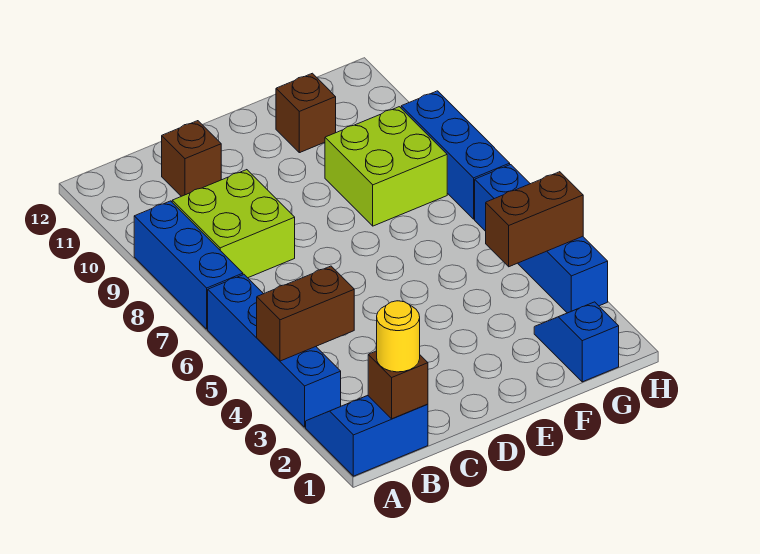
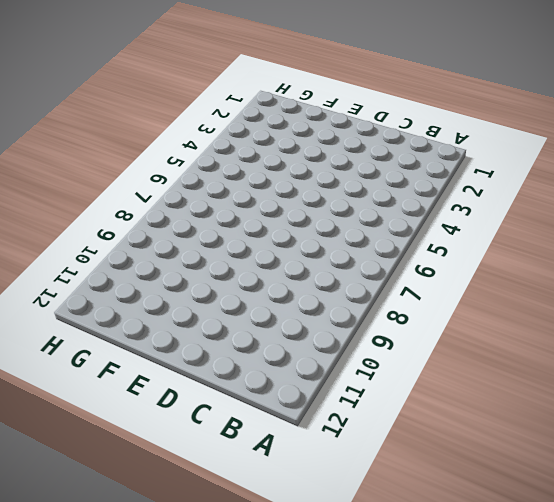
none -> blue slope A1:B2 level 1 top 1
none -> blue brick A3:A6 level 1
none -> blue brick A7:A9 level 1

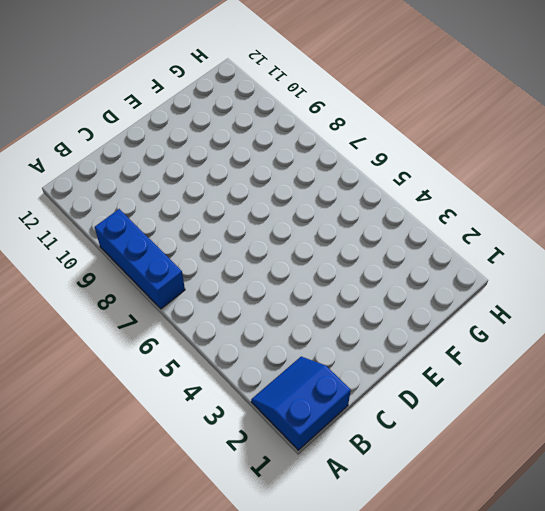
none -> blue brick A3:A6 level 1
none -> lime brick B8:C9 level 1
none -> brown brick C11 level 1

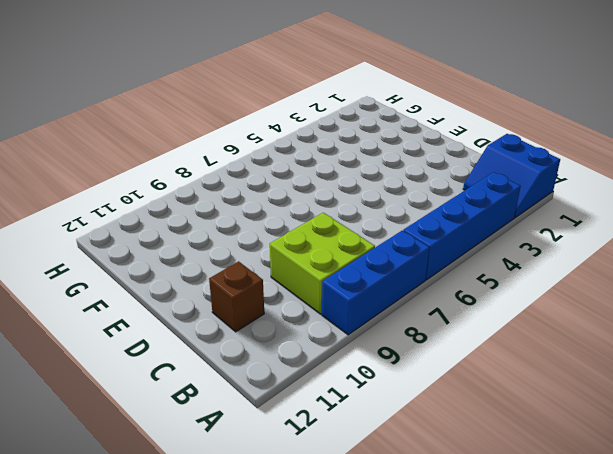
none -> lime brick F8:G9 level 1
none -> brown brick F11 level 1
none -> blue slope G1:G2 level 1 top 1

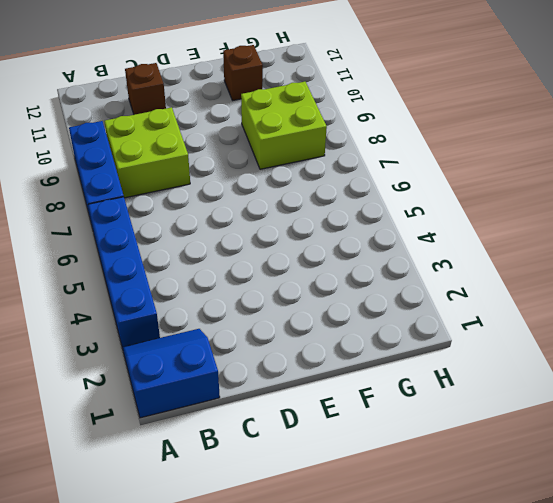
none -> blue slope G1:G2 level 1 top 1
none -> blue brick H3:H6 level 1
none -> blue brick H7:H9 level 1

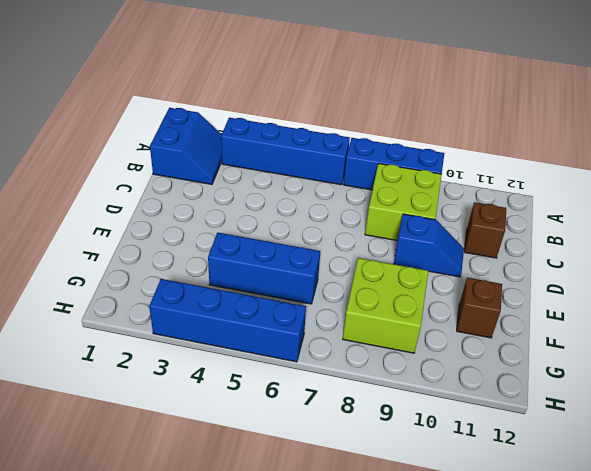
blue slope D9:D10 level 1 top 9 -> blue slope G1:G2 level 1 top 1
blue brick F4:F6 level 1 -> blue brick H7:H9 level 1
none -> brown brick A4:B4 level 2
none -> brown brick B1 level 2
none -> brown brick G4:H4 level 2

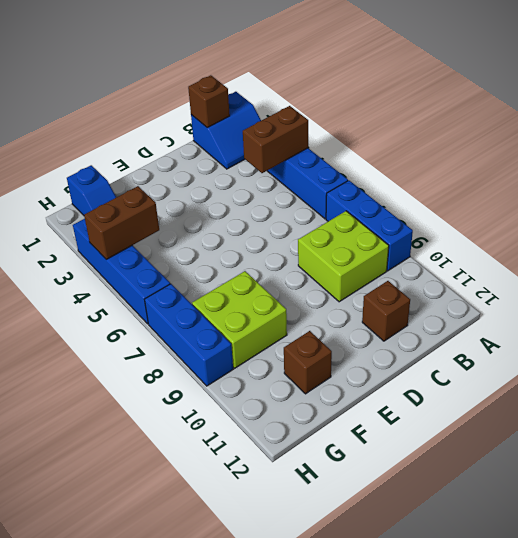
none -> yellow round brick B1 level 3

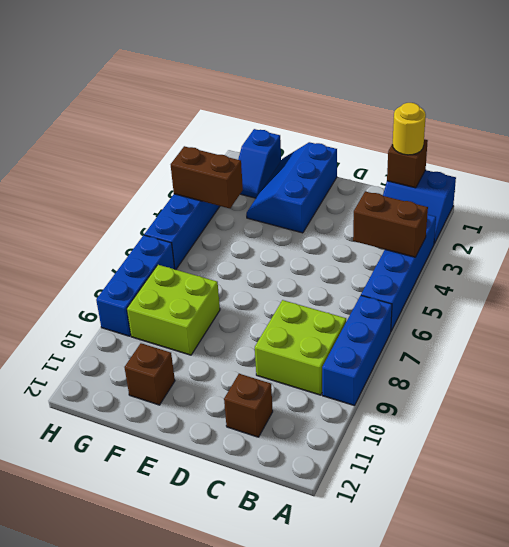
blue slope E1:F3 level 1 top E -> none

